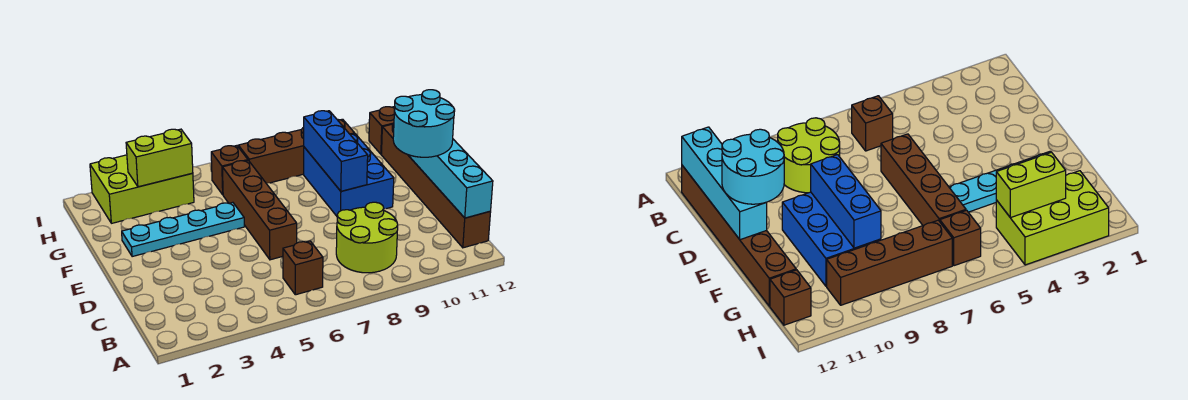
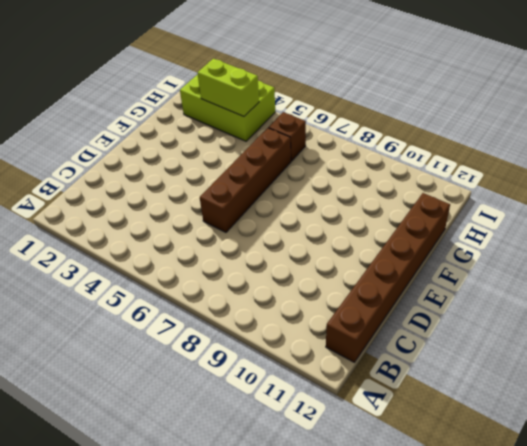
none -> brown brick B6 level 1
none -> lime round brick B8:C9 level 1
none -> blue brick E9:G10 level 1

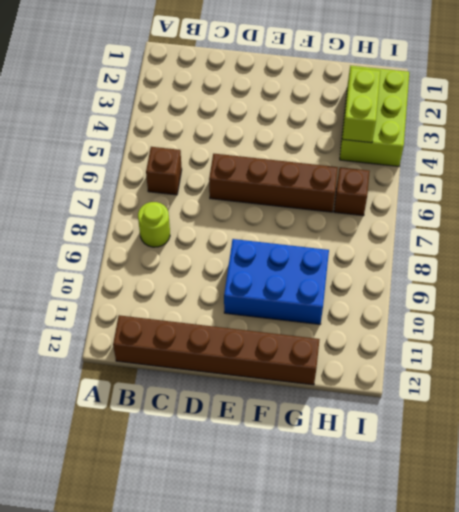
lime round brick B8 level 1 -> lime round brick B8:C9 level 1
none -> cyan plate F2:F5 level 1
none -> brown brick H7:H10 level 1
none -> brown brick H12 level 1

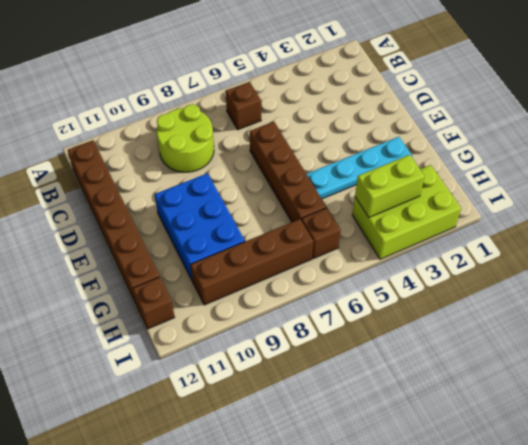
none -> cyan brick B12:E12 level 2
none -> blue brick E9:G9 level 2
none -> cyan round brick D11:E12 level 3

